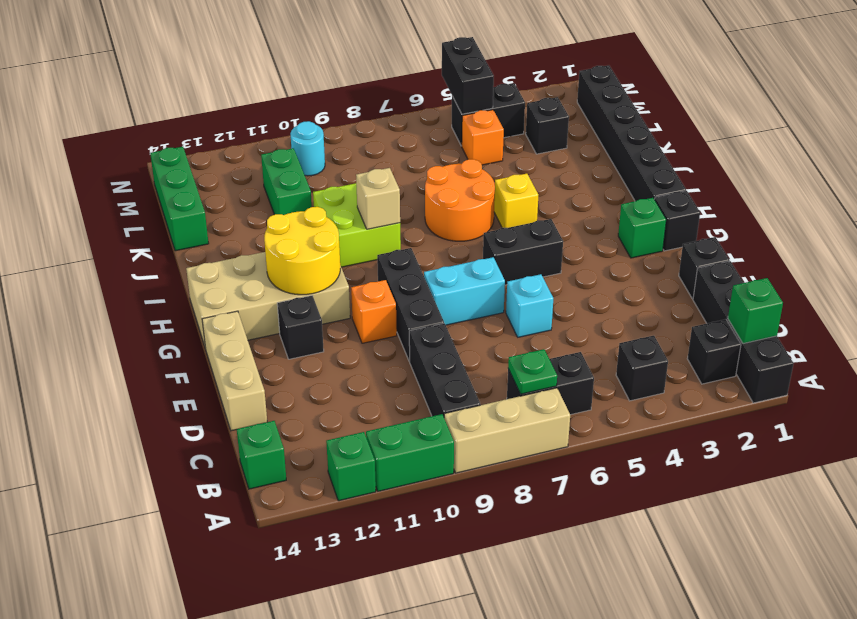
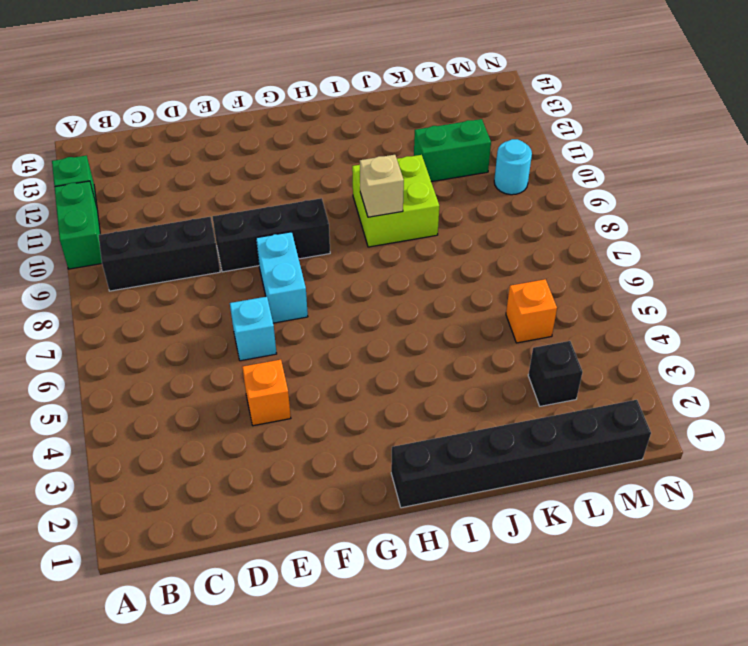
orange brick E4 level 1 -> orange brick F10 level 1
none -> black brick A1:D1 level 1
none -> tan brick A7:A9 level 1
none -> black brick B2 level 1
none -> black brick B4 level 1

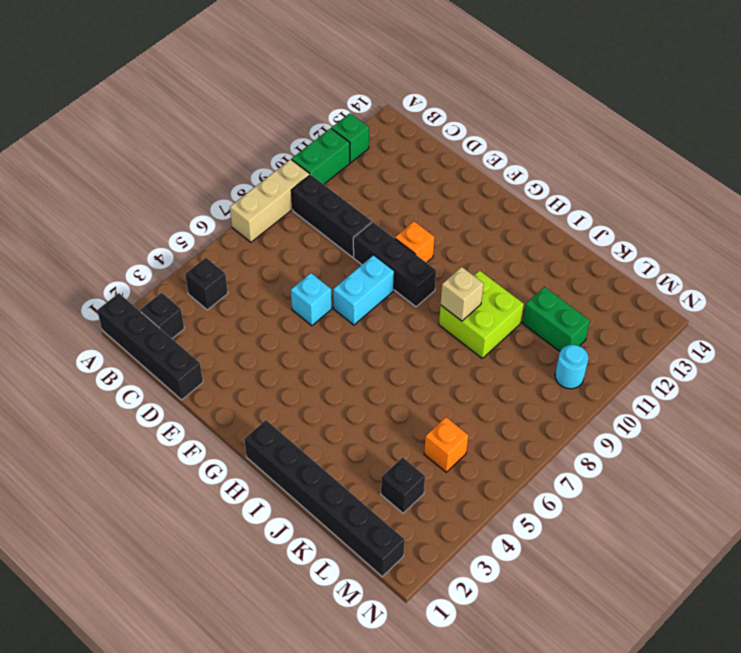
none -> black brick B6:B7 level 1
none -> green brick B14 level 1
none -> tan brick D14:F14 level 1
none -> black brick E1 level 1

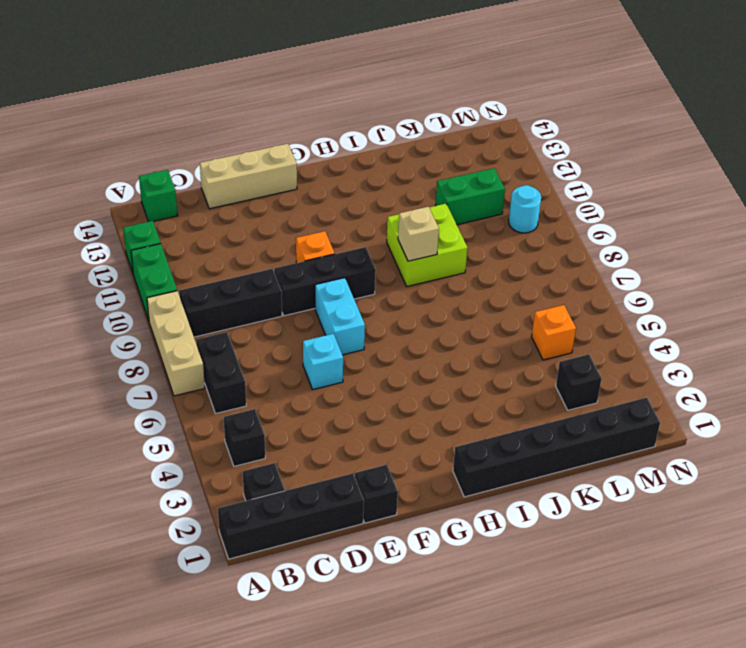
none -> black brick F12 level 1
none -> black brick G1 level 1
none -> green brick G2 level 1
none -> black brick G5:G6 level 1

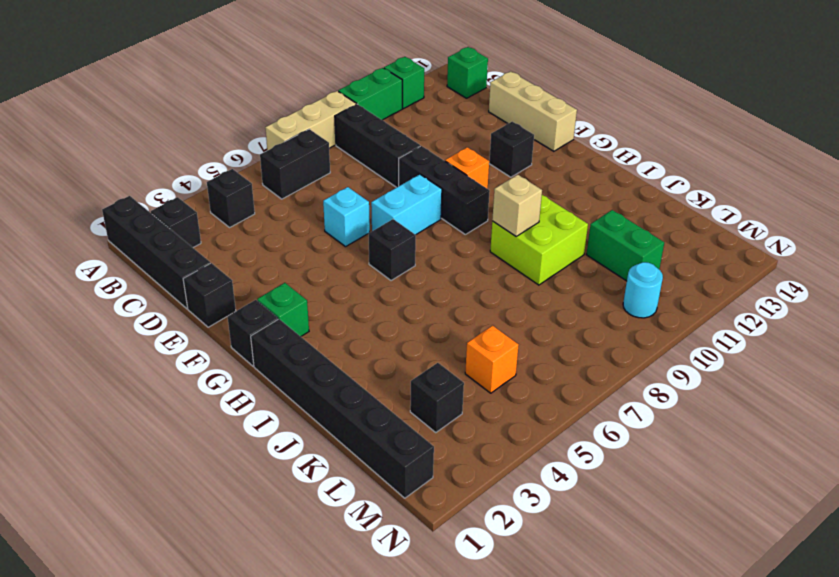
black brick G6 level 1 -> black brick G5:G6 level 1
none -> tan brick G11:H14 level 1
none -> yellow brick I5 level 1
none -> orange round brick I6:J7 level 1
none -> green brick K14:M14 level 1

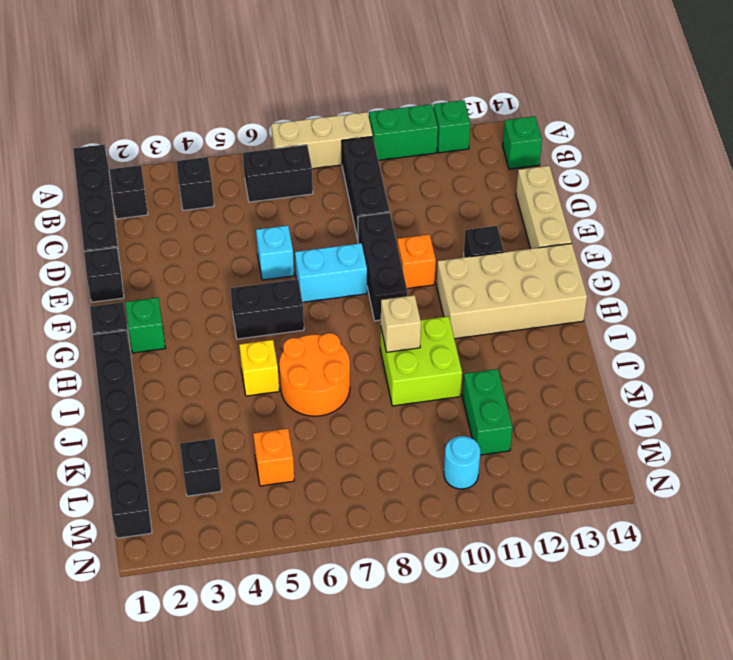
none -> green brick K14:M14 level 1
none -> black brick M4:M5 level 1
none -> green brick B1 level 2
none -> green plate B7 level 2

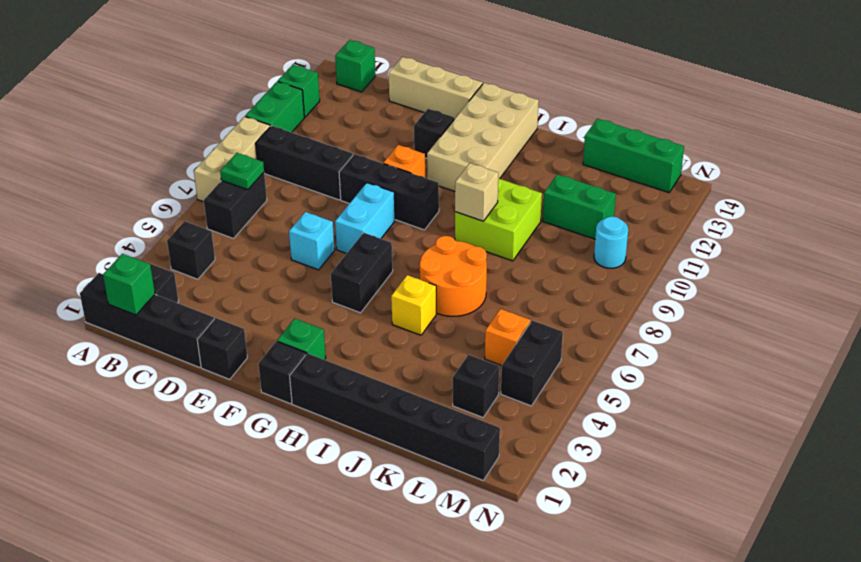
none -> yellow round brick G11:H12 level 2
none -> black brick M5:N5 level 2

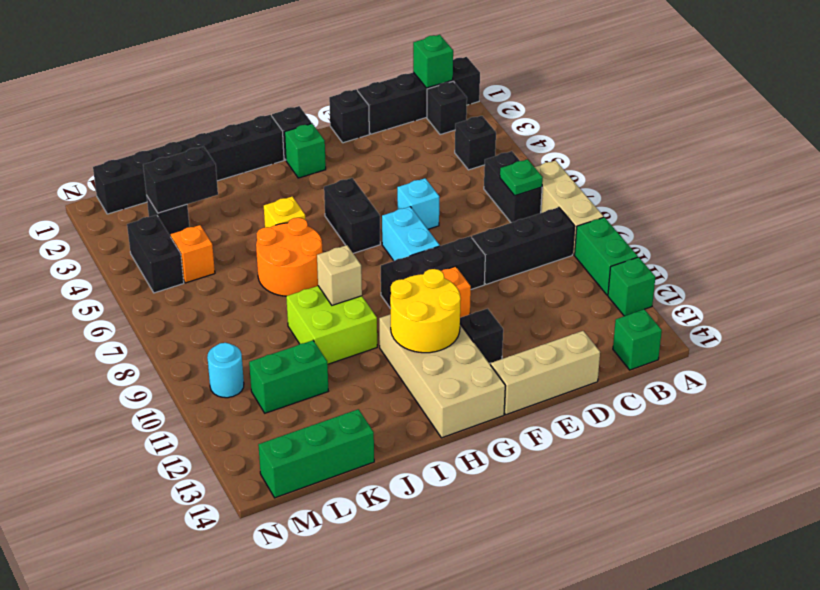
black brick K3:L3 level 2 -> black brick M5:N5 level 2

